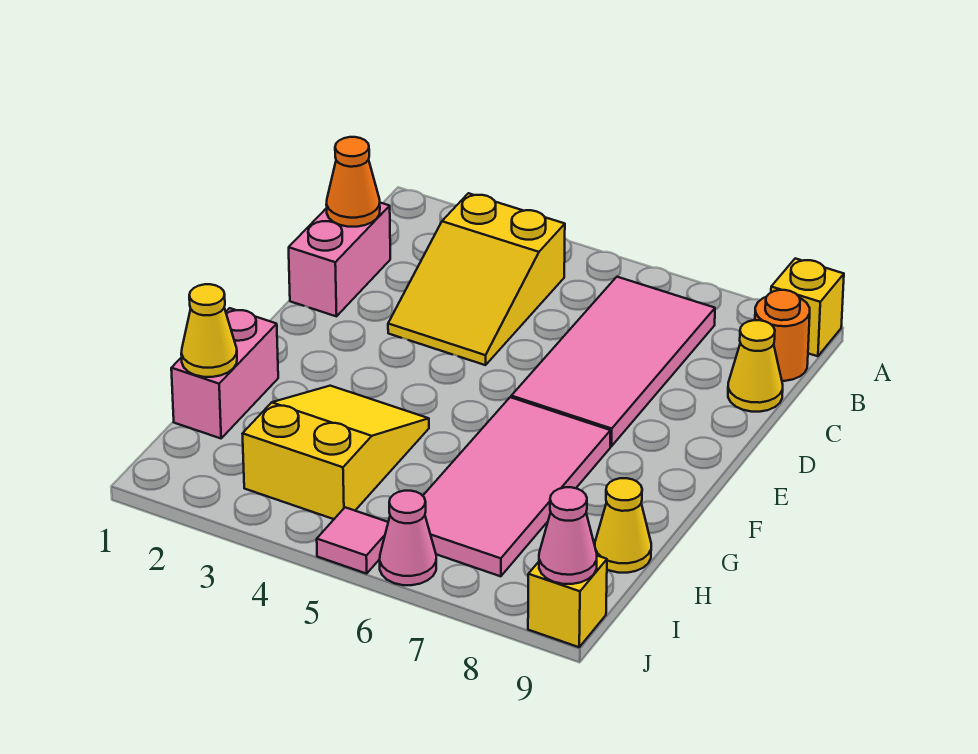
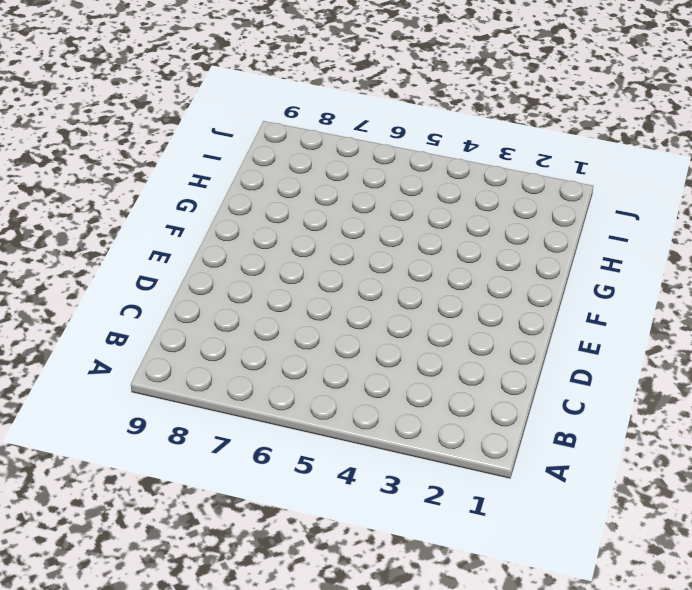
none -> yellow brick A9 level 1
none -> yellow slope B3:D4 level 1 top B
none -> pink tile B6:E7 level 1

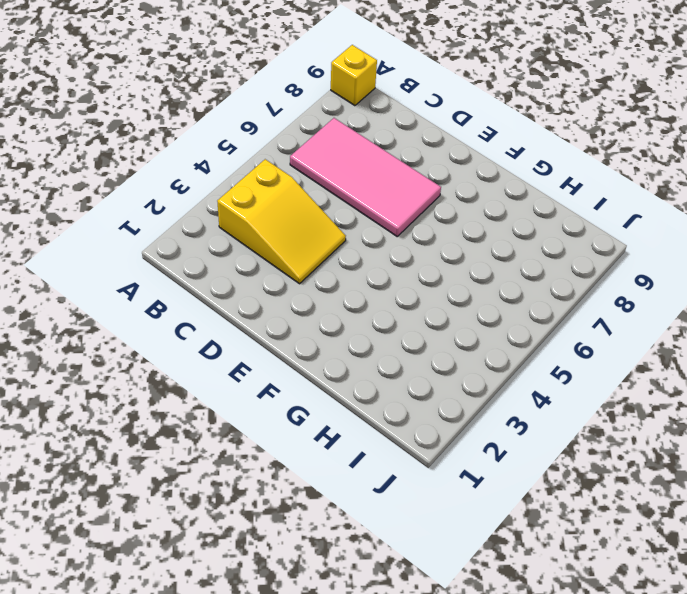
none -> orange round brick B9 level 1
none -> pink brick C1:D1 level 1
none -> yellow cone C9 level 1

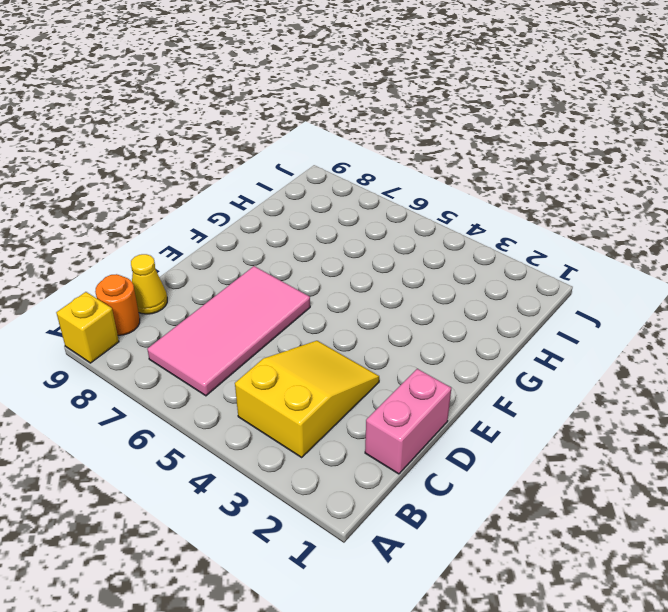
none -> pink tile F6:I7 level 1
none -> pink brick G1:H1 level 1
none -> yellow slope G3:I4 level 1 top I

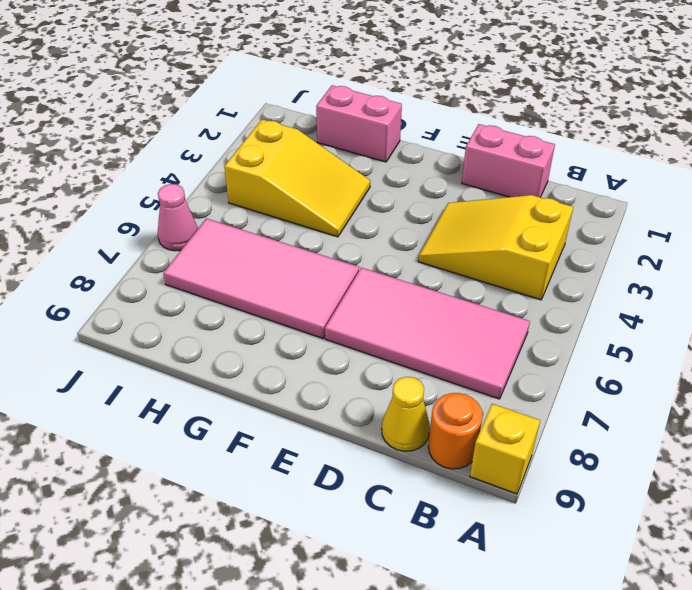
none -> yellow cone H9 level 1
none -> pink tile J5 level 1
none -> yellow brick J9 level 1

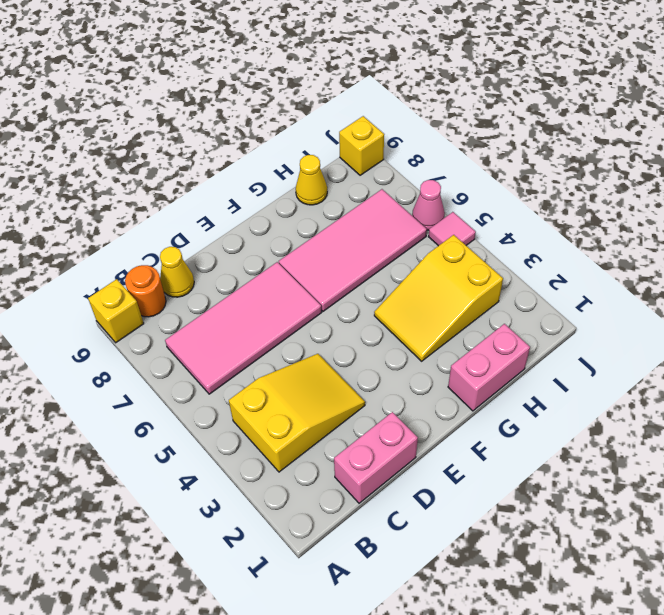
none -> orange cone C1 level 2
none -> yellow cone H1 level 2
none -> pink cone J9 level 2

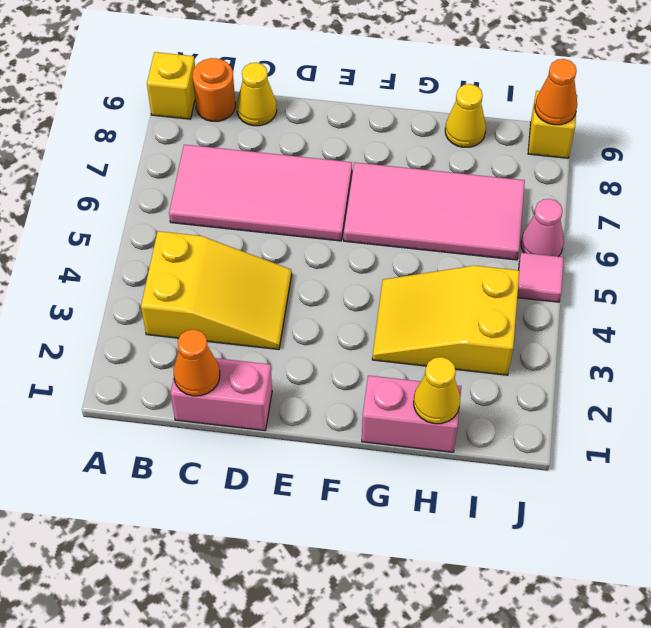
orange cone J9 level 2 -> pink cone J9 level 2

